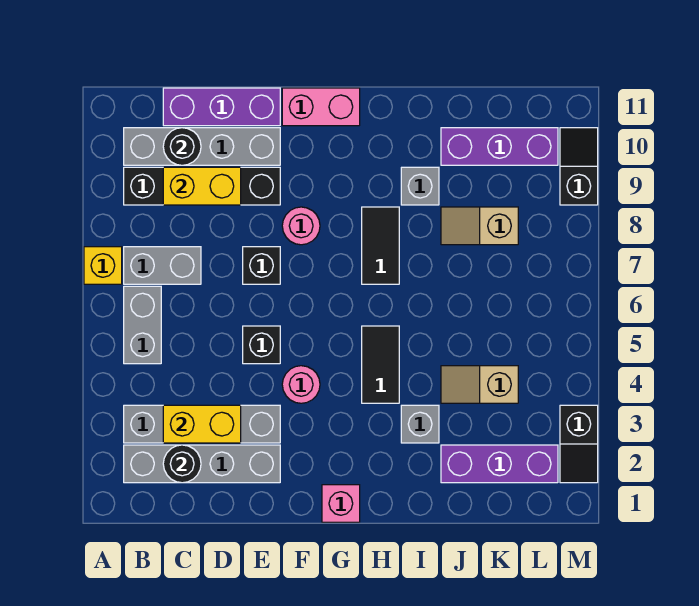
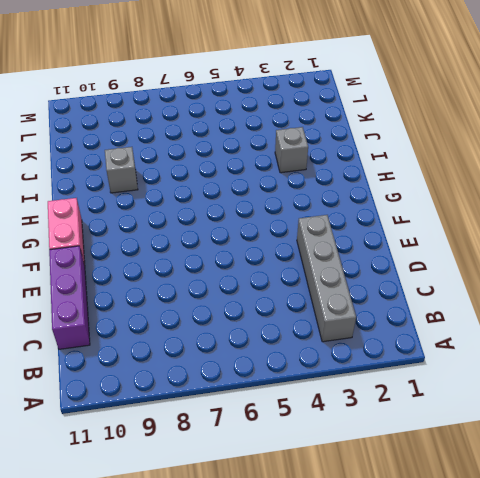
none -> yellow brick A7 level 1
none -> grey brick B2:E2 level 1
none -> grey brick B5:B6 level 1

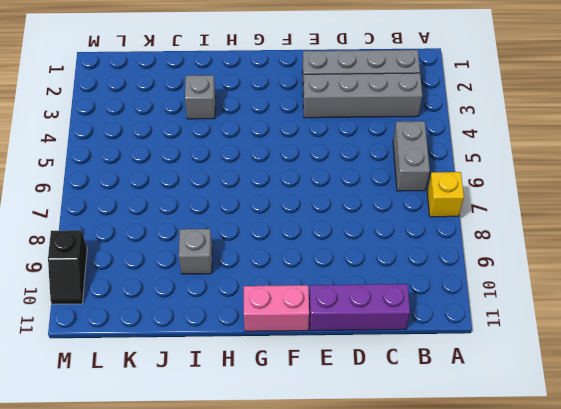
none -> grey brick B7:C7 level 1
none -> black brick B9:E9 level 1
none -> grey brick B10:E10 level 1

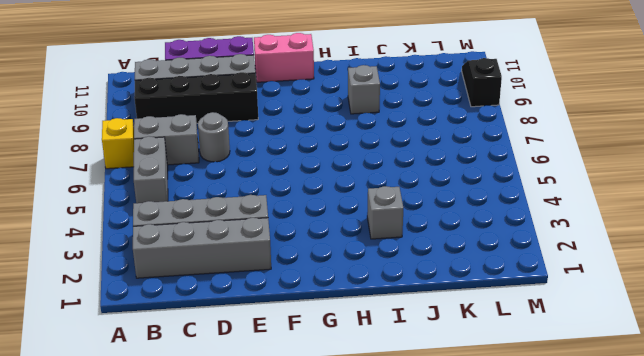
grey round brick D7 level 1 -> none
none -> black brick E5 level 1
none -> black brick E7 level 1
none -> pink round brick F4 level 1

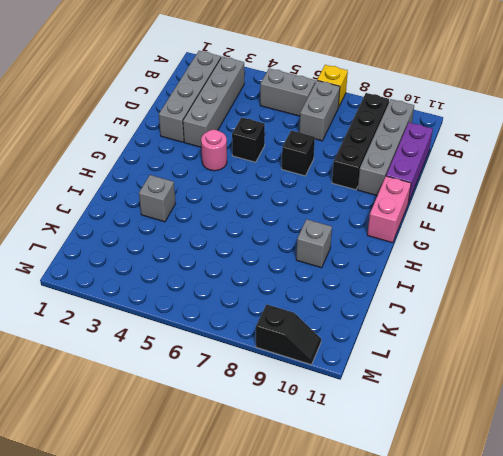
none -> pink round brick F8 level 1
none -> pink brick G1 level 1
none -> black tile H4:H5 level 1

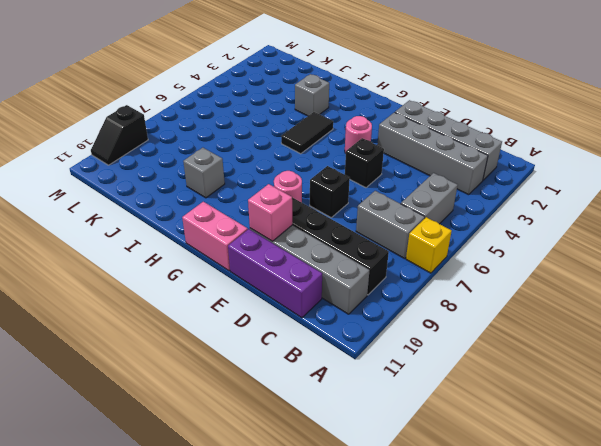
pink brick E10 level 2 -> pink brick G1 level 1
none -> black tile H7:H8 level 1
none -> purple brick J2:L2 level 1
none -> tan slope J4:K4 level 1 top K

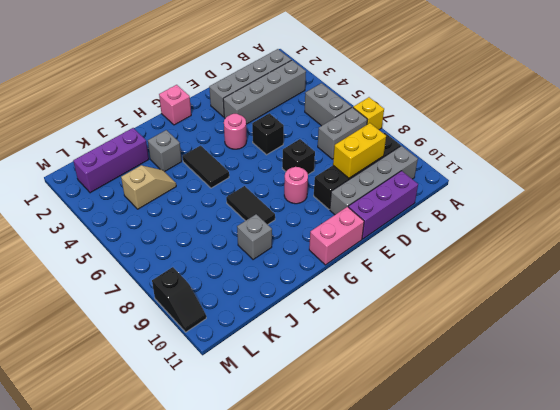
none -> tan slope J8:K8 level 1 top K
none -> purple brick J10:L10 level 1
none -> black slope M2:M3 level 1 top 3

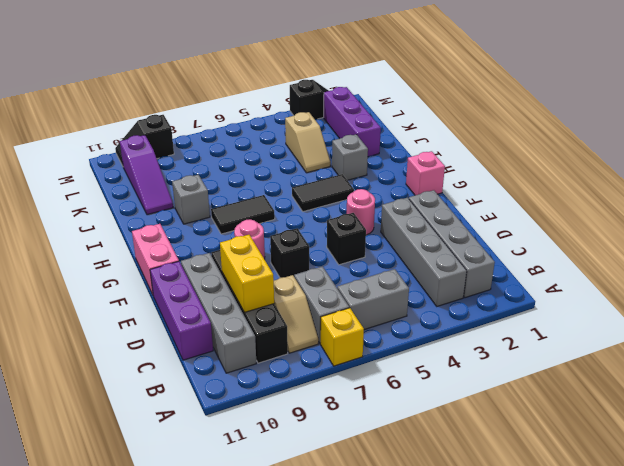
tan slope B8:C8 level 1 top C -> tan slope J8:K8 level 1 top K
purple slope J10:L10 level 1 top L -> purple brick J10:L10 level 1
none -> black round brick C2 level 2
none -> yellow brick C3:D3 level 2
none -> black round brick C10 level 2

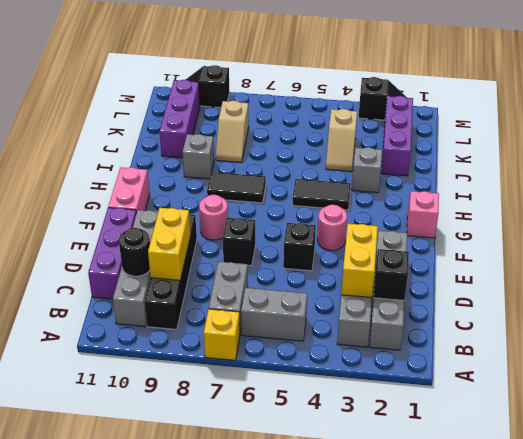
black brick C2 level 2 -> black round brick C2 level 2

